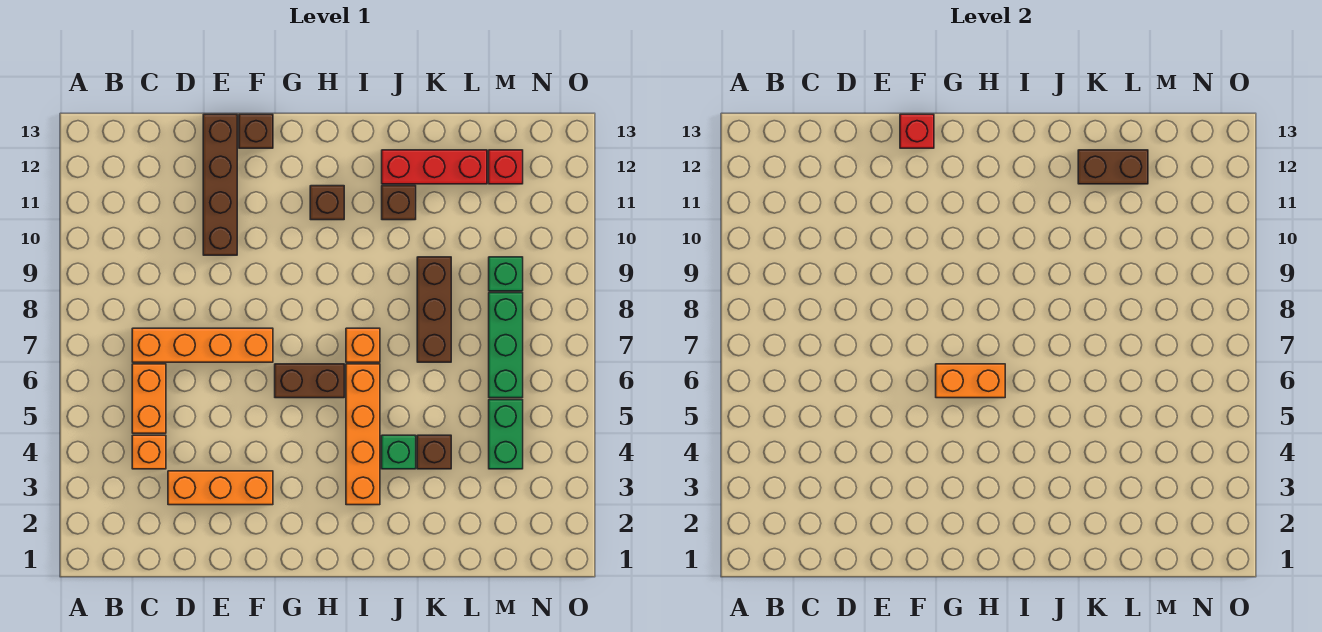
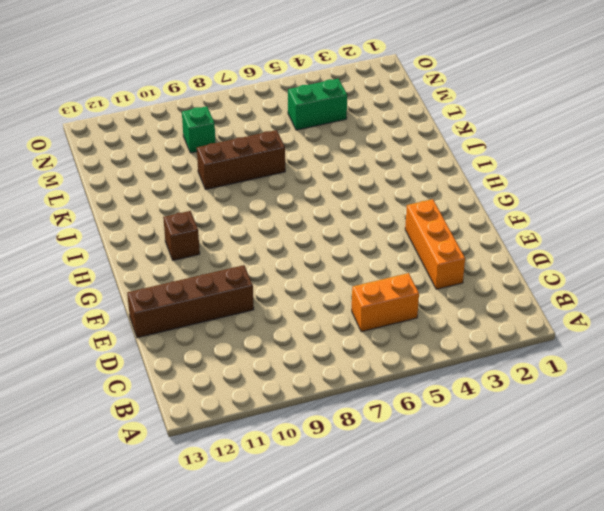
none -> orange brick C4 level 1
none -> orange brick C7:F7 level 1
none -> brown brick F13 level 1

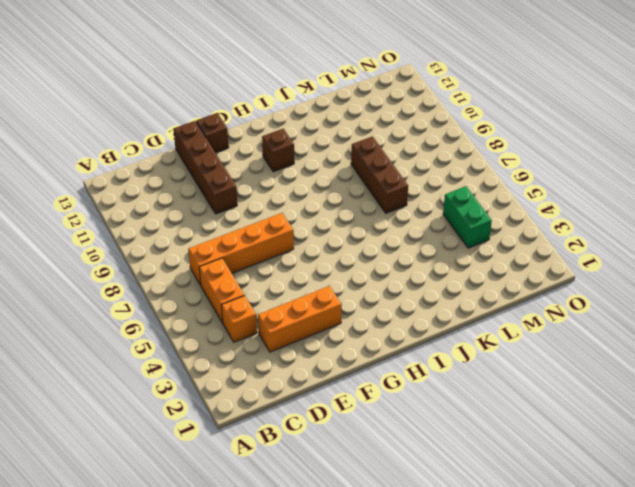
none -> brown brick G6:H6 level 1
none -> orange brick I3:I6 level 1
none -> orange brick I7 level 1

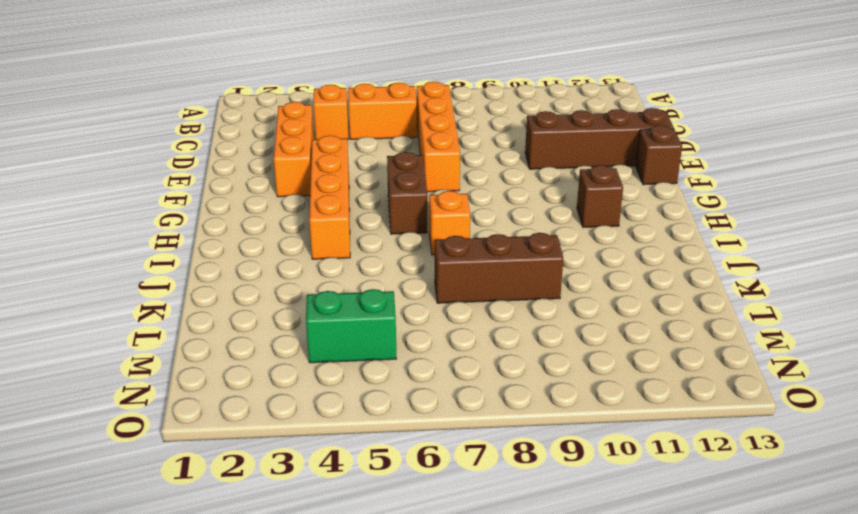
orange brick F4:I4 level 1 -> orange brick I3:I6 level 1
none -> green brick J4 level 1
none -> brown brick J11 level 1
none -> red brick J12:L12 level 1

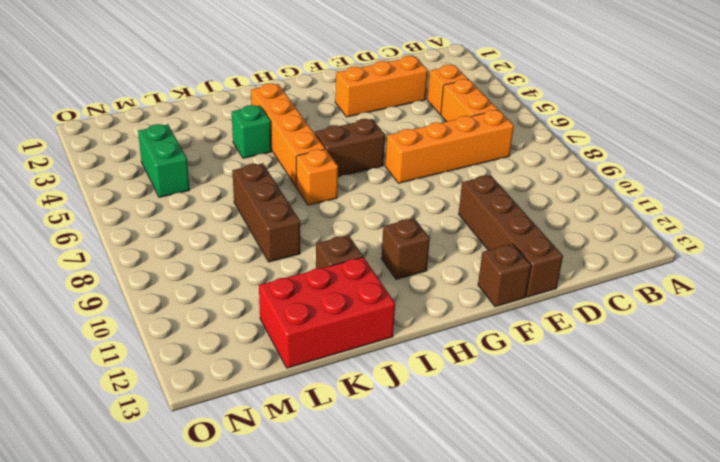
red brick J12:L13 level 1 -> red brick J12:L12 level 1
none -> brown brick K4 level 1
none -> green brick M6:M8 level 1
none -> green brick M9 level 1

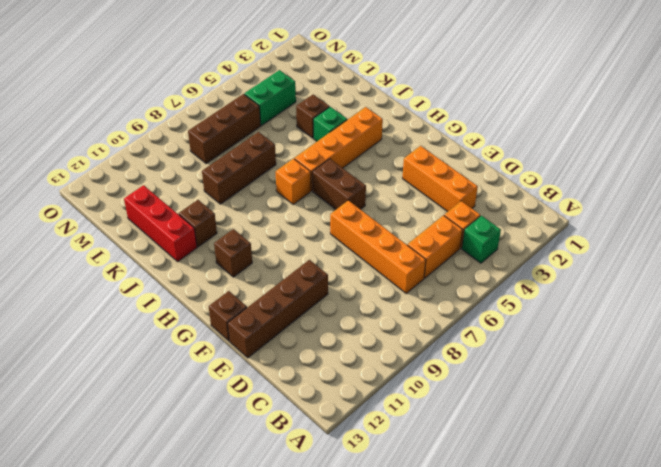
green brick B4 level 1 -> green brick M9 level 1
brown brick M6:M8 level 1 -> green brick M6:M8 level 1
none -> red brick M12 level 1
none -> red brick F13 level 2
none -> orange brick G6:H6 level 2

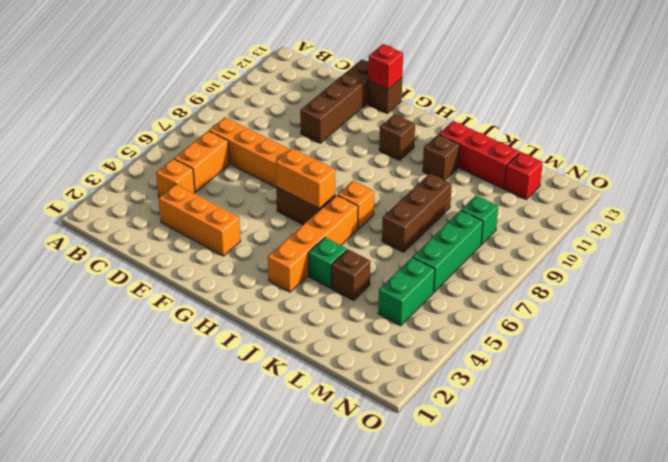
none -> brown brick K12:L12 level 2

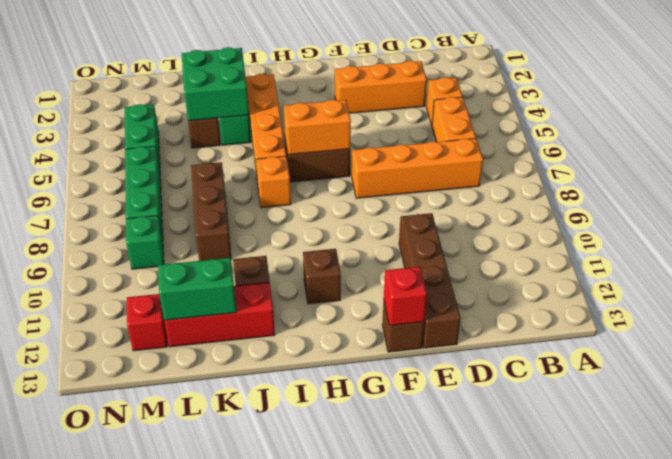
green brick J3:K4 level 2 -> none
green brick K12:L12 level 2 -> brown brick K12:L12 level 2

